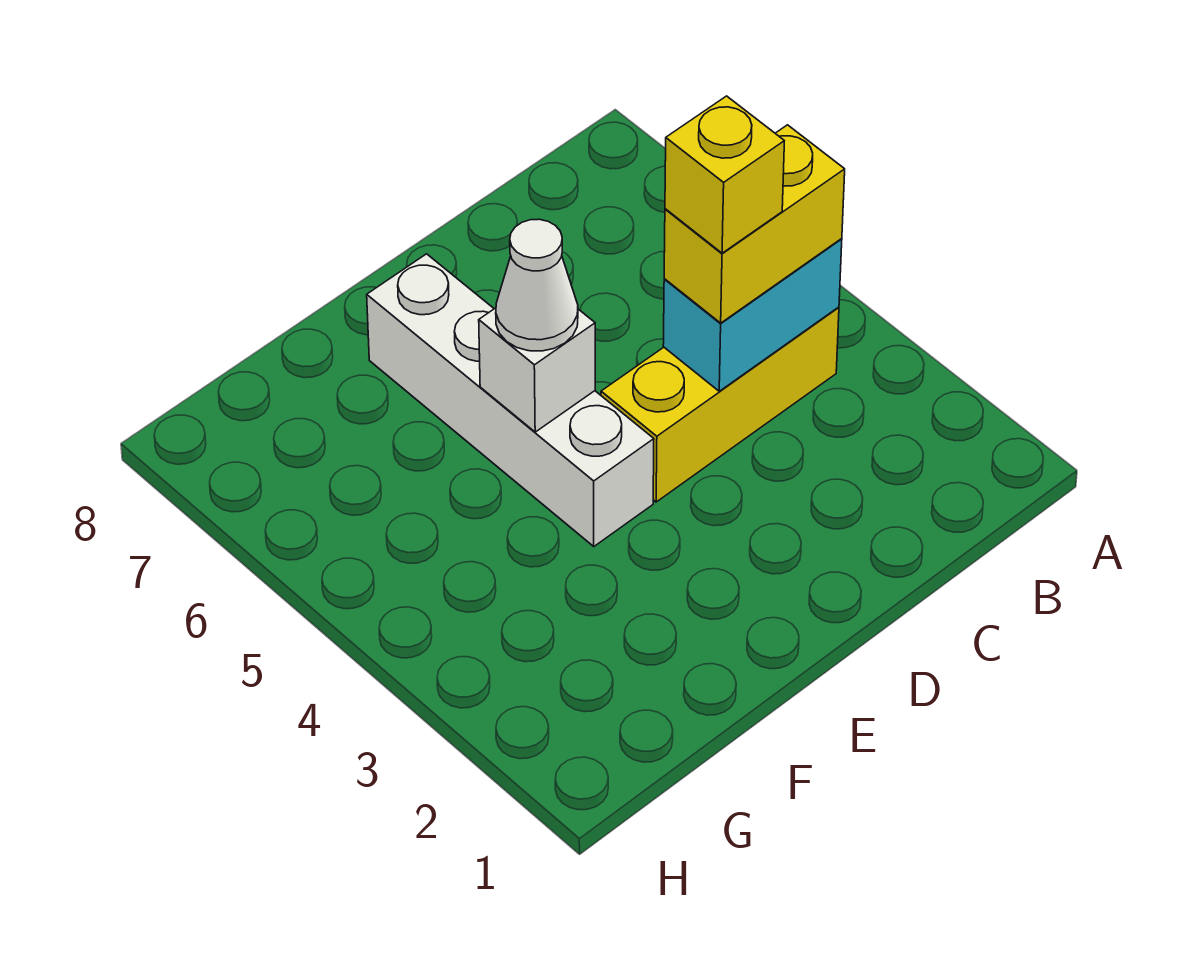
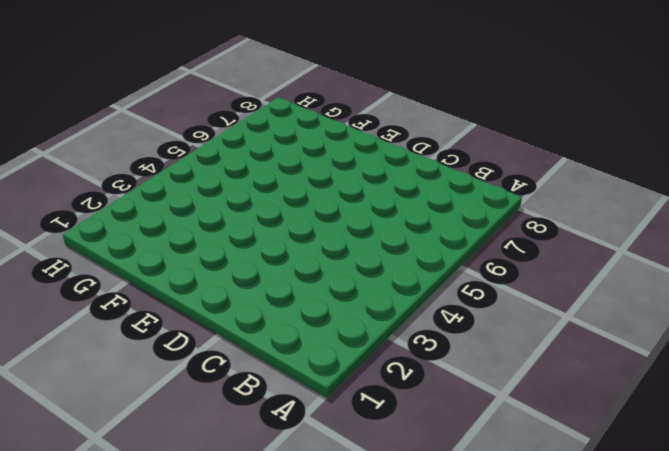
none -> yellow brick B4:D4 level 1
none -> white brick E4:E7 level 1

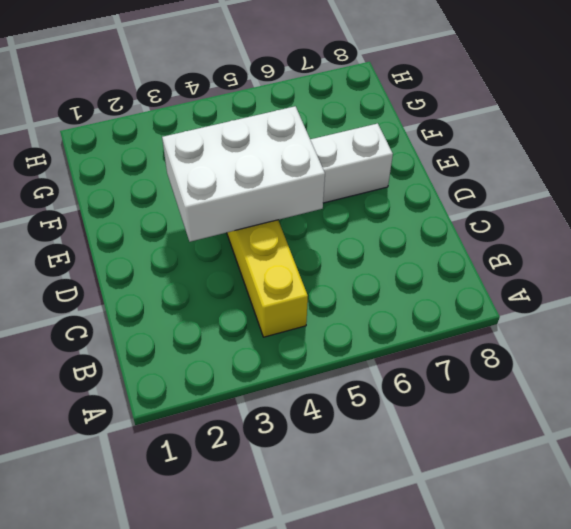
white brick D3:E5 level 2 -> white brick E5 level 2
none -> cyan brick B4:C4 level 2
none -> yellow brick B4:C4 level 3

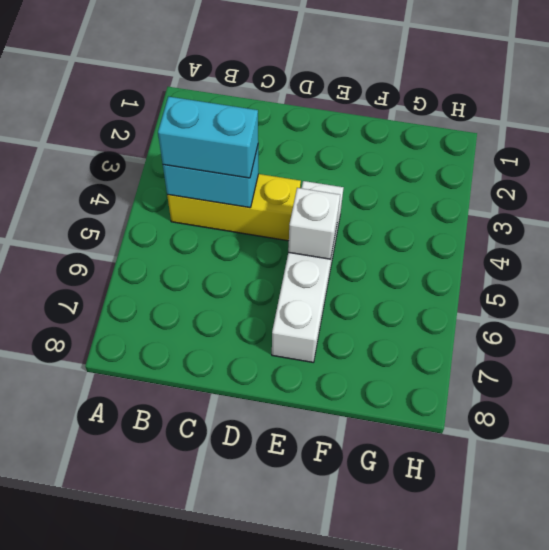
cyan brick B4:C4 level 3 -> yellow brick B4:C4 level 3
none -> white cone E5 level 3
none -> yellow brick C4 level 4

